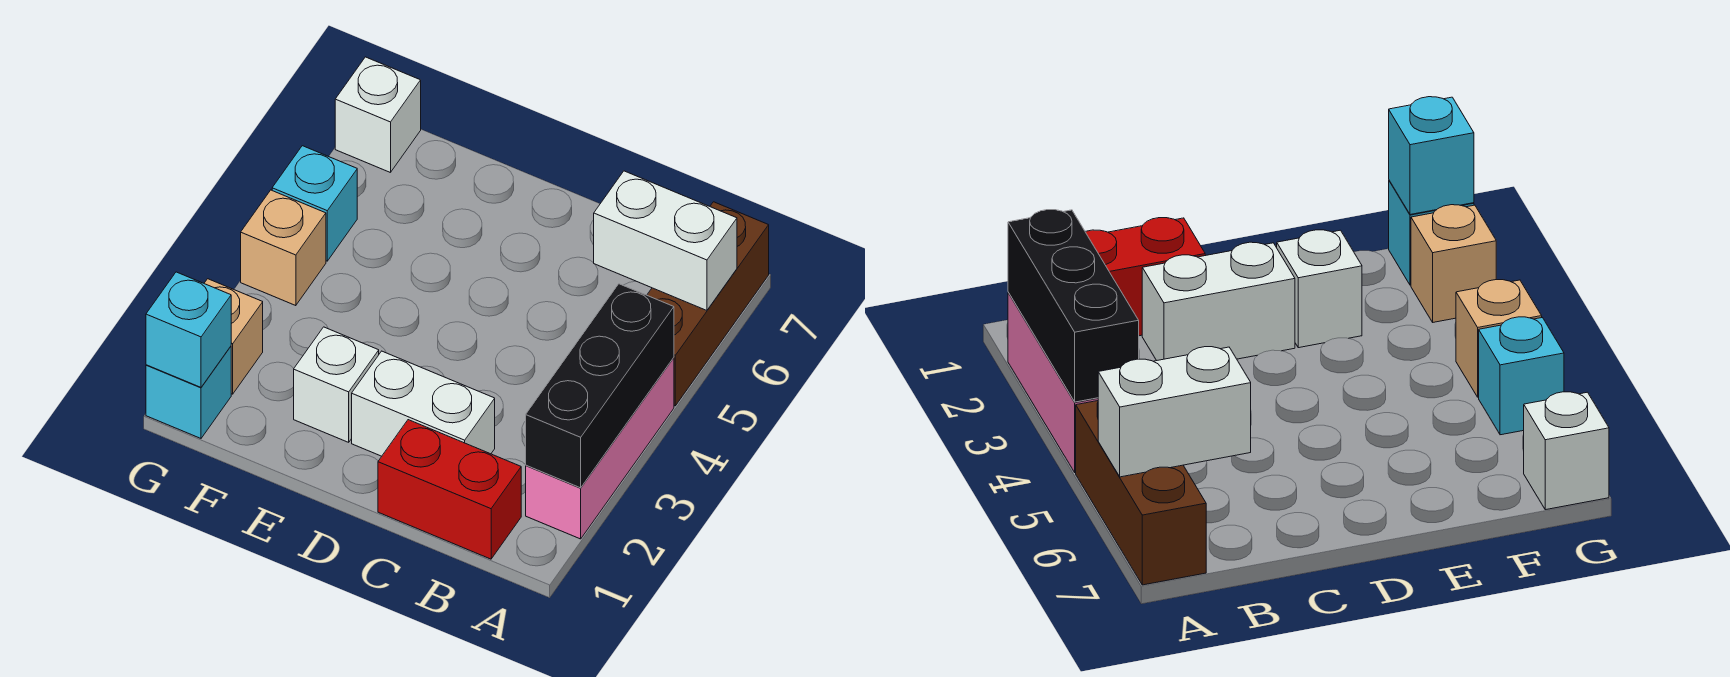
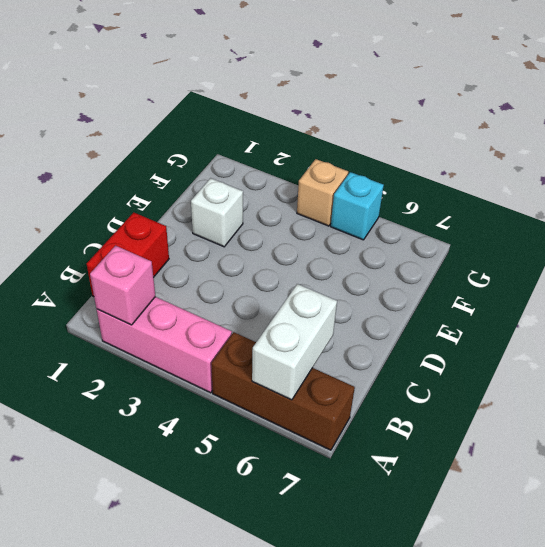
pink brick A2 level 2 -> black brick A2:A4 level 2
none -> white brick C2:D2 level 1
none -> cyan brick G1 level 1
none -> tan brick G2 level 1

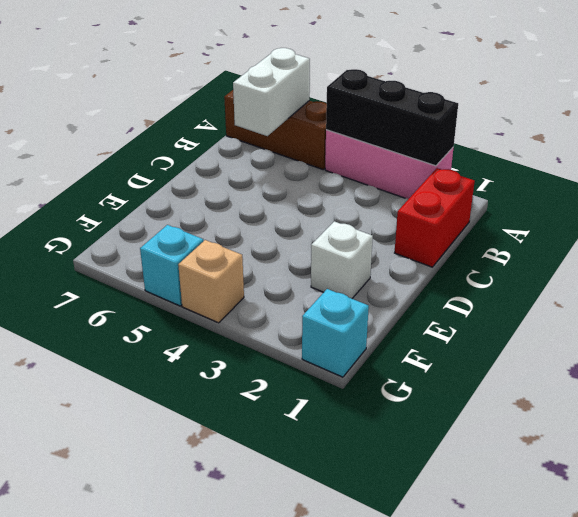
none -> white brick C2:D2 level 1
none -> tan brick G2 level 1
none -> white brick G7 level 1

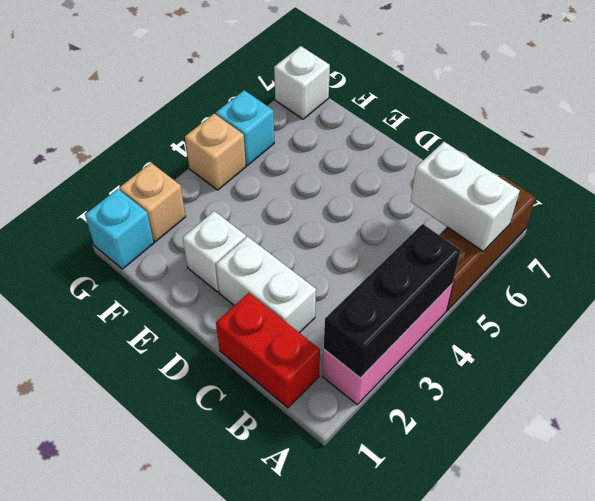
none -> cyan brick G1 level 2

